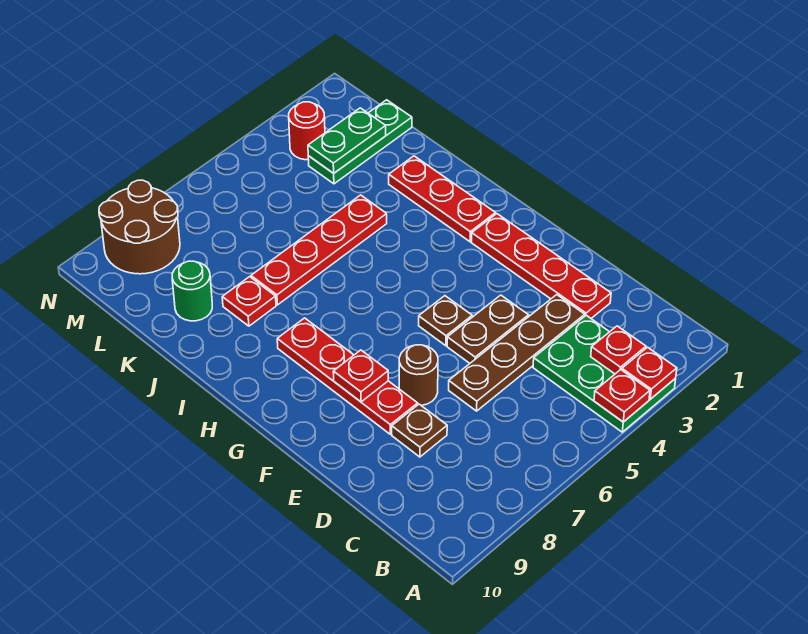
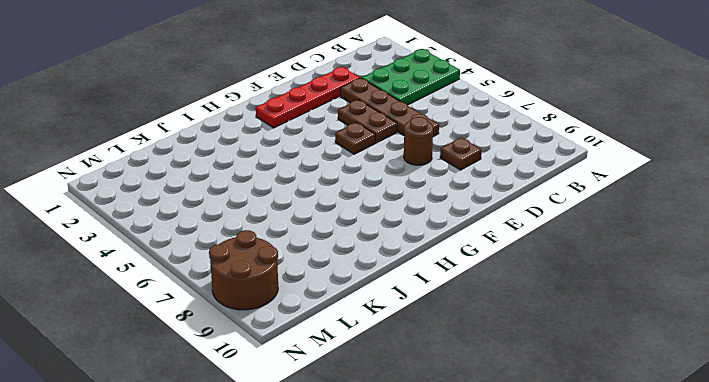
none -> red plate E8:H8 level 1
none -> red plate H2:J2 level 1
none -> red plate J4:J7 level 1

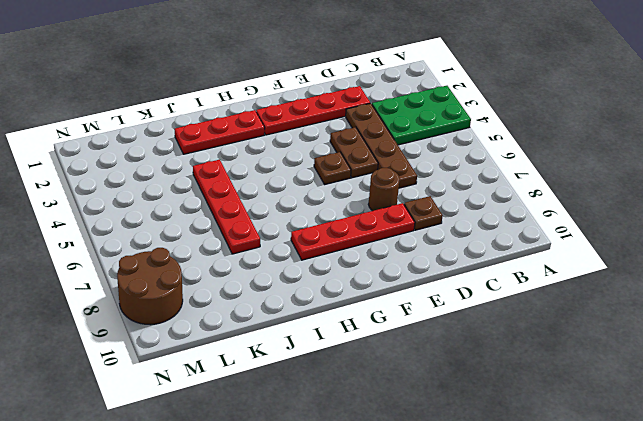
none -> red plate J8 level 1
none -> green round brick K9 level 1
none -> green plate L1:L3 level 1

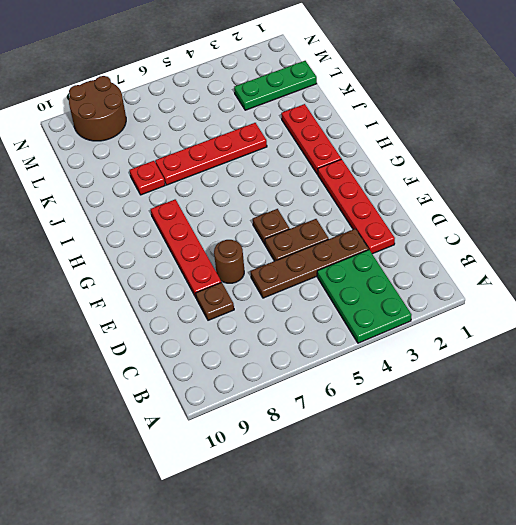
none -> green round brick K9 level 1
none -> red round brick M3 level 1
none -> red plate A3 level 2

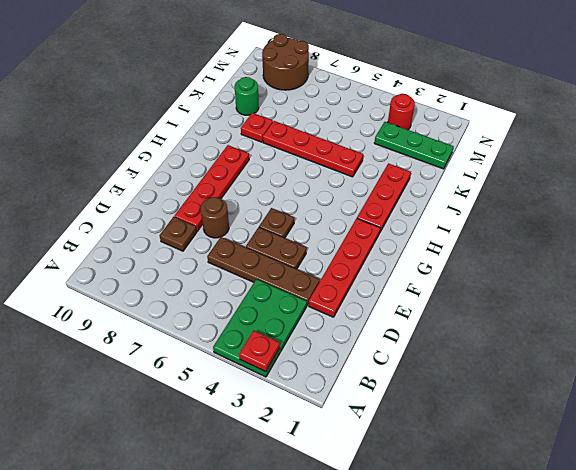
none -> red plate A4 level 2
none -> red plate B3 level 2
none -> red plate F8 level 2

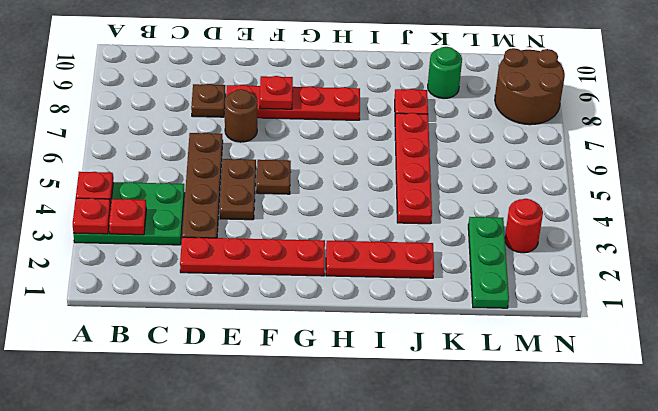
none -> green plate L2:L3 level 2

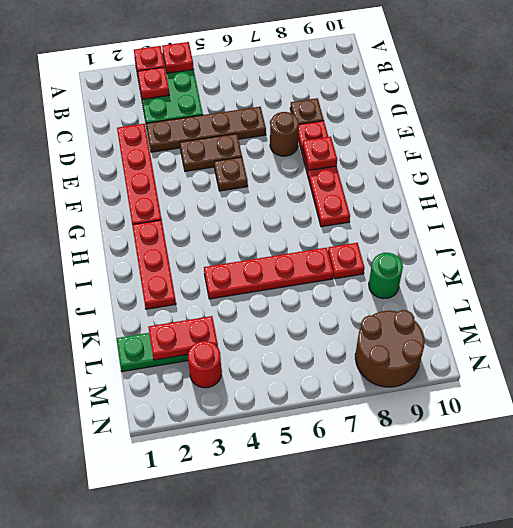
red plate L2:L3 level 2 -> green plate L2:L3 level 2

